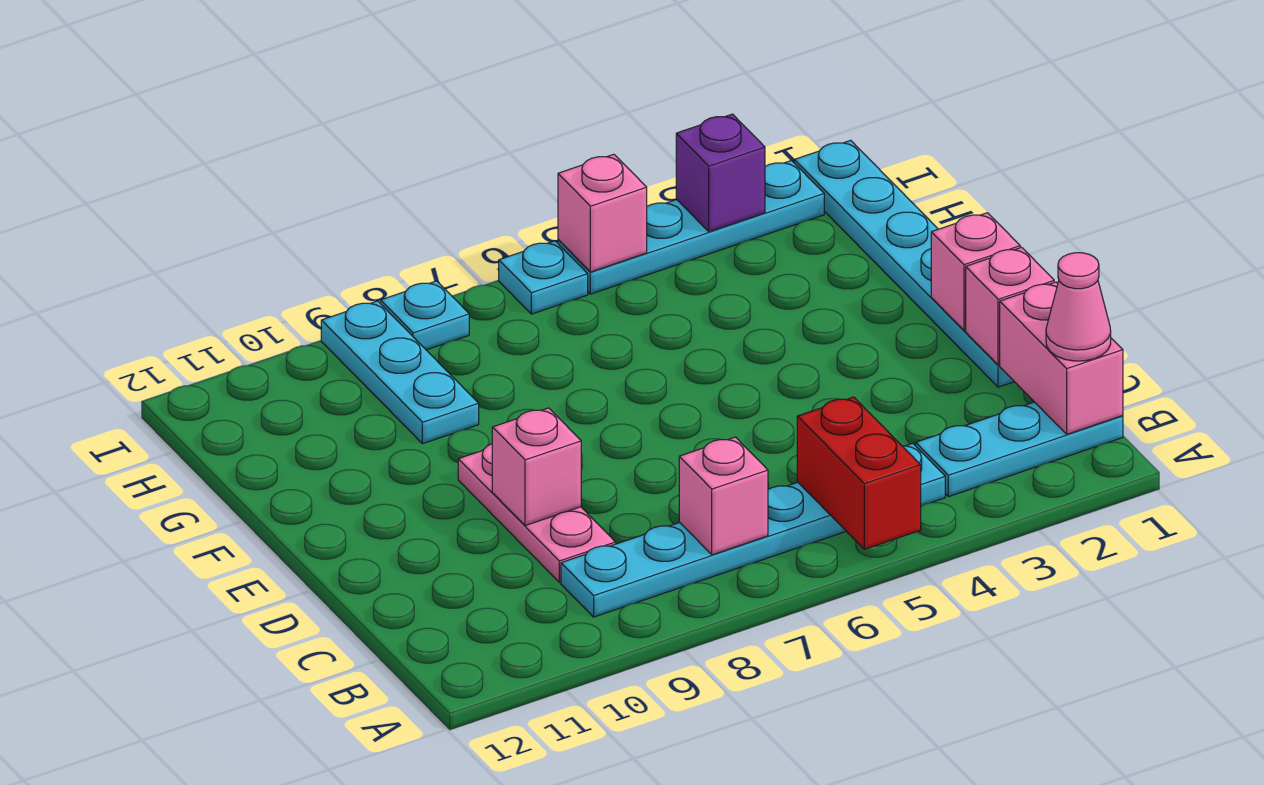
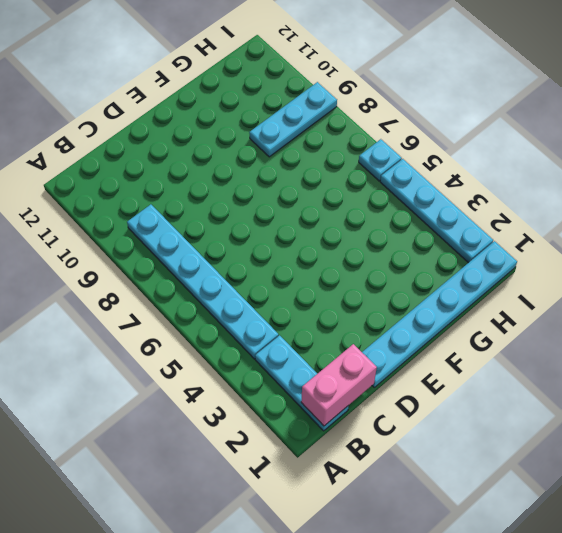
none -> pink plate C9:E9 level 1
none -> cyan plate I8 level 1
none -> red brick A5:B5 level 2

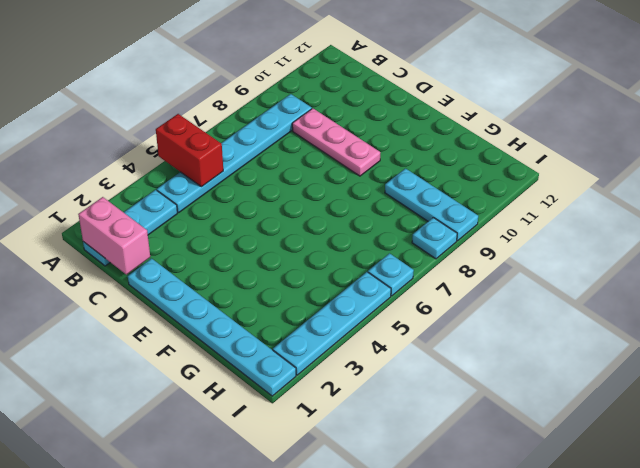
none -> pink brick B7 level 2
none -> pink brick D1 level 2
none -> pink brick D9 level 2

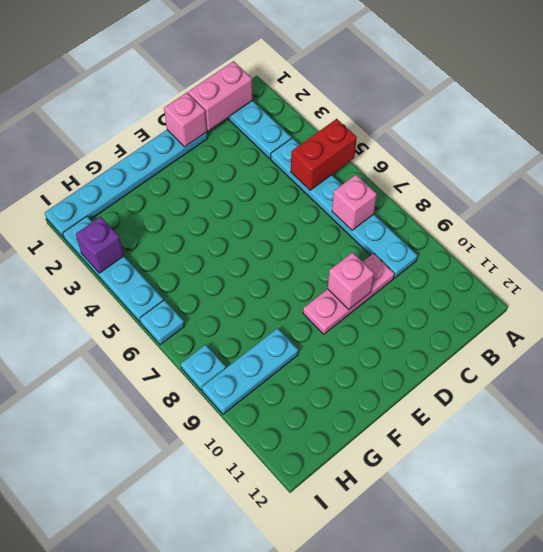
none -> pink brick E1 level 2
none -> pink brick I5 level 2
none -> pink cone B1 level 3

